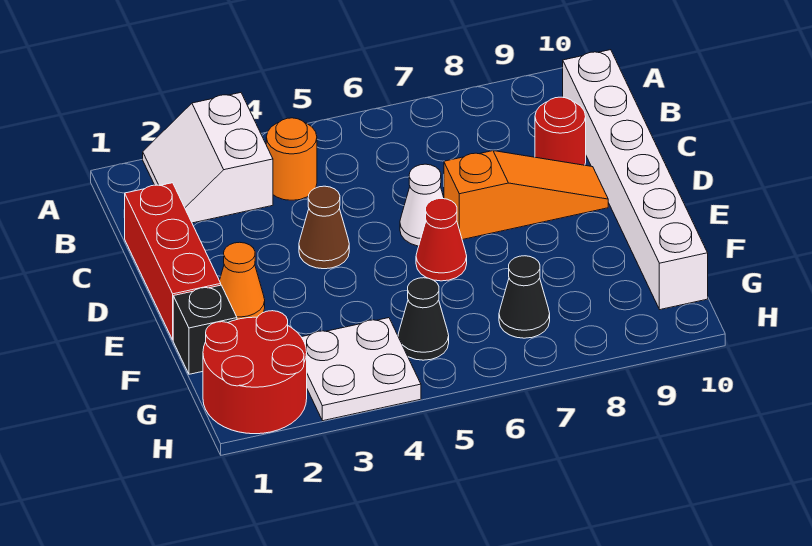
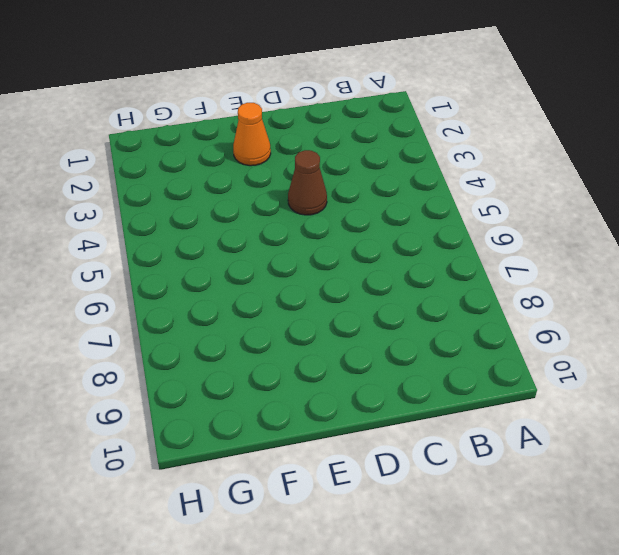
none -> white slope A2:B3 level 1 top 3
none -> orange round brick B4 level 1
none -> white brick B10:G10 level 1

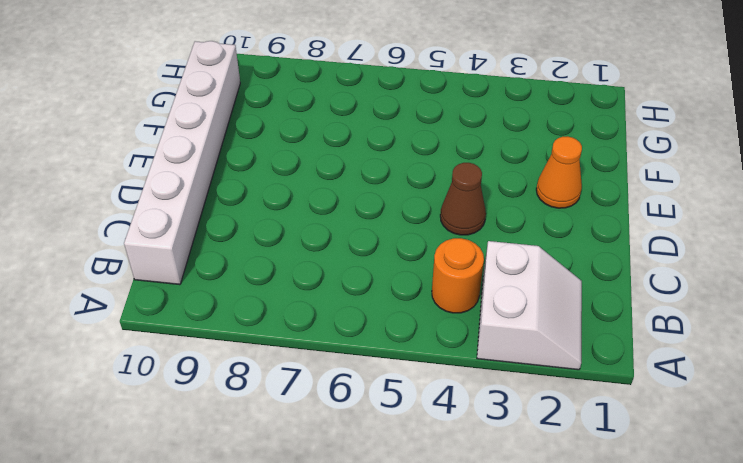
none -> red brick C1:E1 level 1
none -> red round brick C9 level 1
none -> white cone D6 level 1

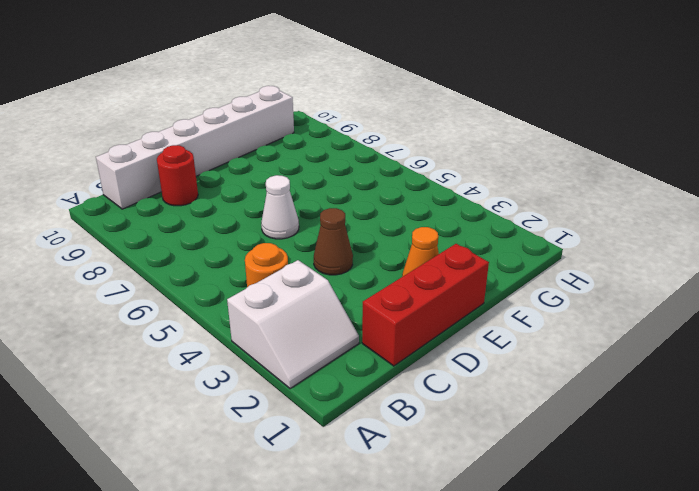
none -> orange slope D7:D9 level 1 top 7
none -> red cone E6 level 1
none -> black brick F1 level 1

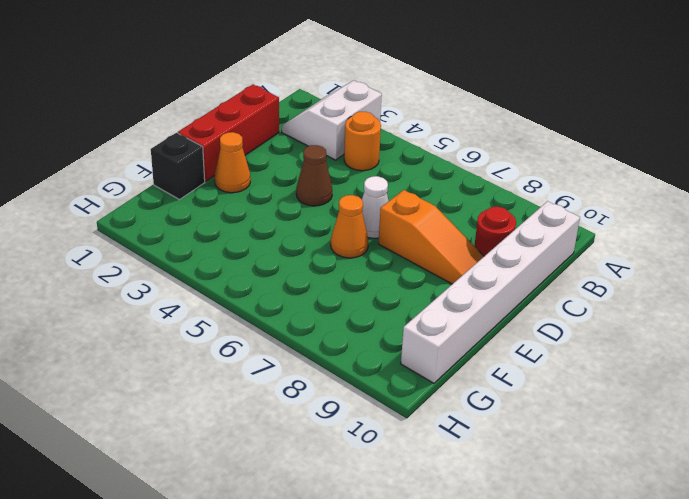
orange cone E6 level 1 -> red cone E6 level 1
none -> red round brick G1:H2 level 1
none -> white plate G3:H4 level 1
none -> black cone G5 level 1

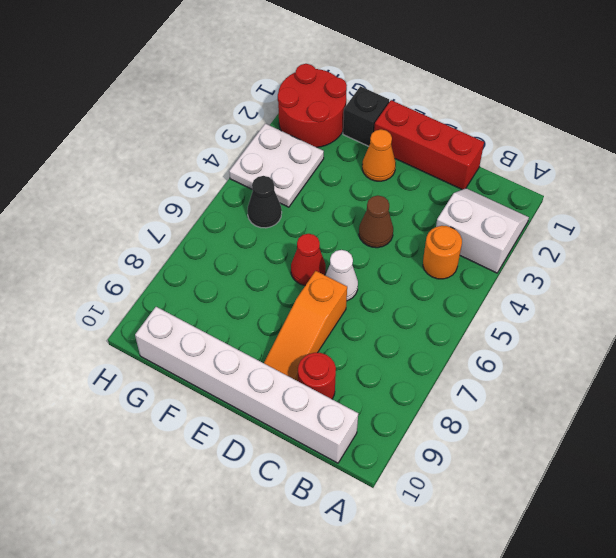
none -> black cone G7 level 1

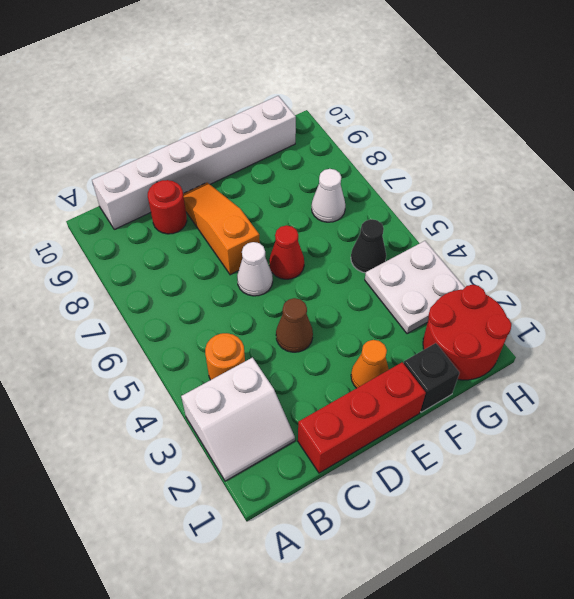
white cone G7 level 1 -> black cone G7 level 1

